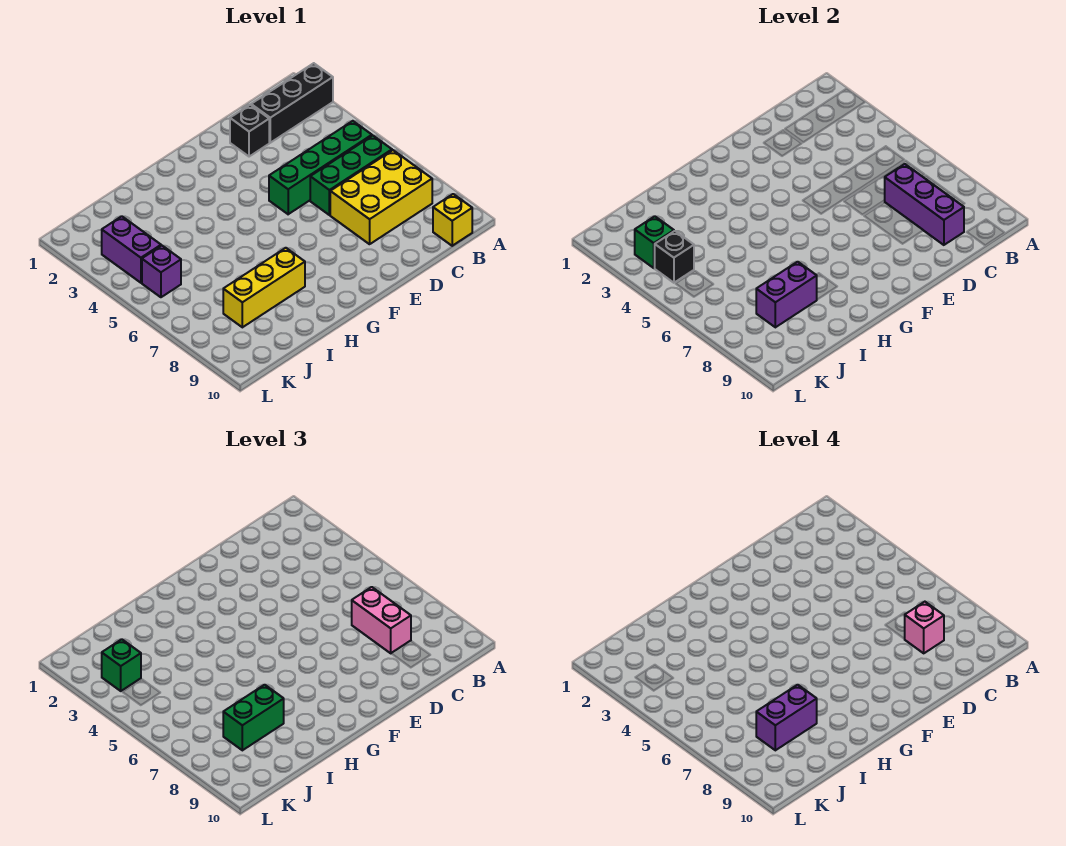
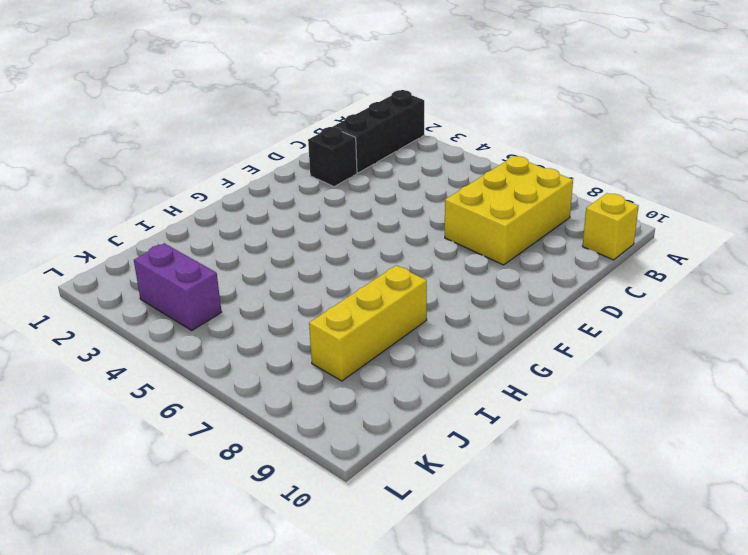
none -> green brick B5:E5 level 1
none -> green brick B6:D6 level 1
none -> purple brick K5 level 1

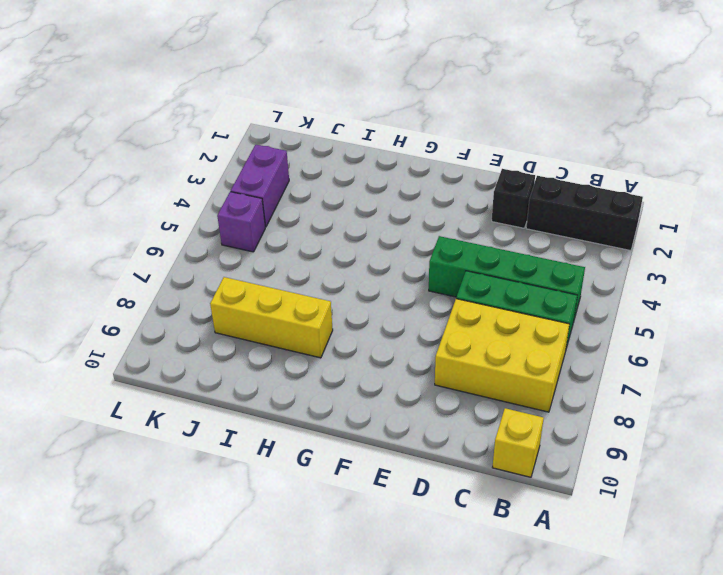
none -> purple brick C7:C9 level 2
none -> purple brick I8:J8 level 2
none -> green brick K3 level 2

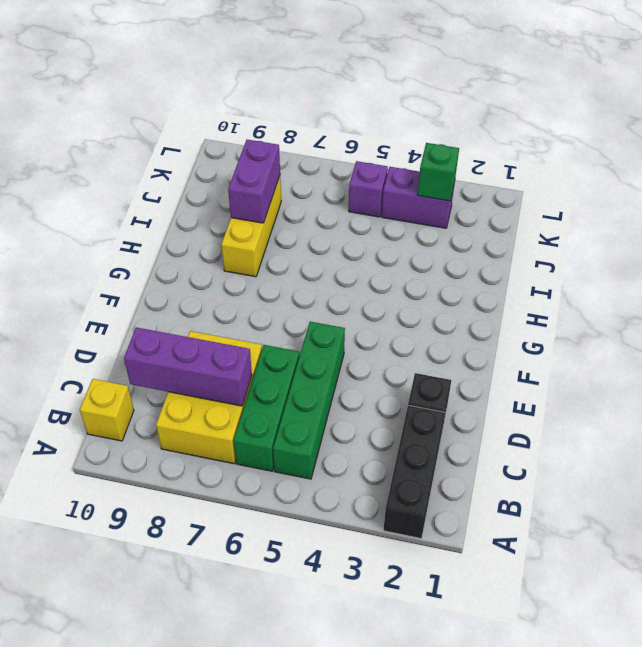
none -> black brick K4 level 2
none -> pink brick C7:C8 level 3
none -> green brick I8:J8 level 3

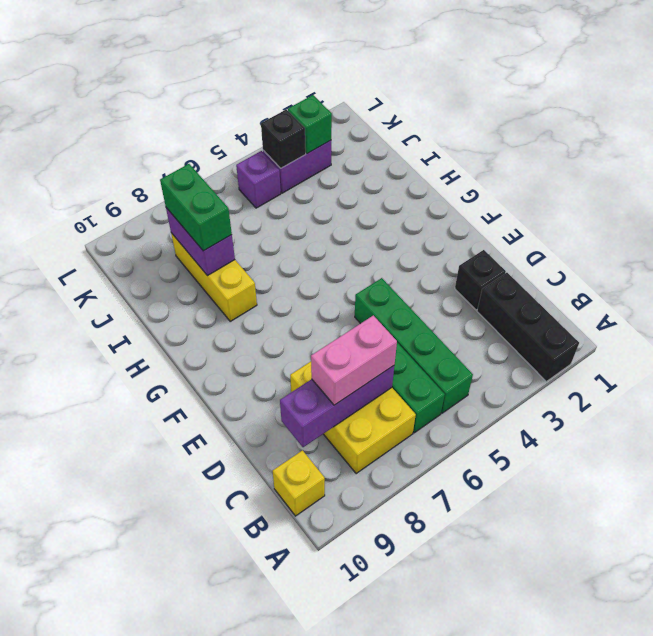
none -> green brick K3 level 3
none -> pink brick C8 level 4
none -> purple brick I8:J8 level 4

